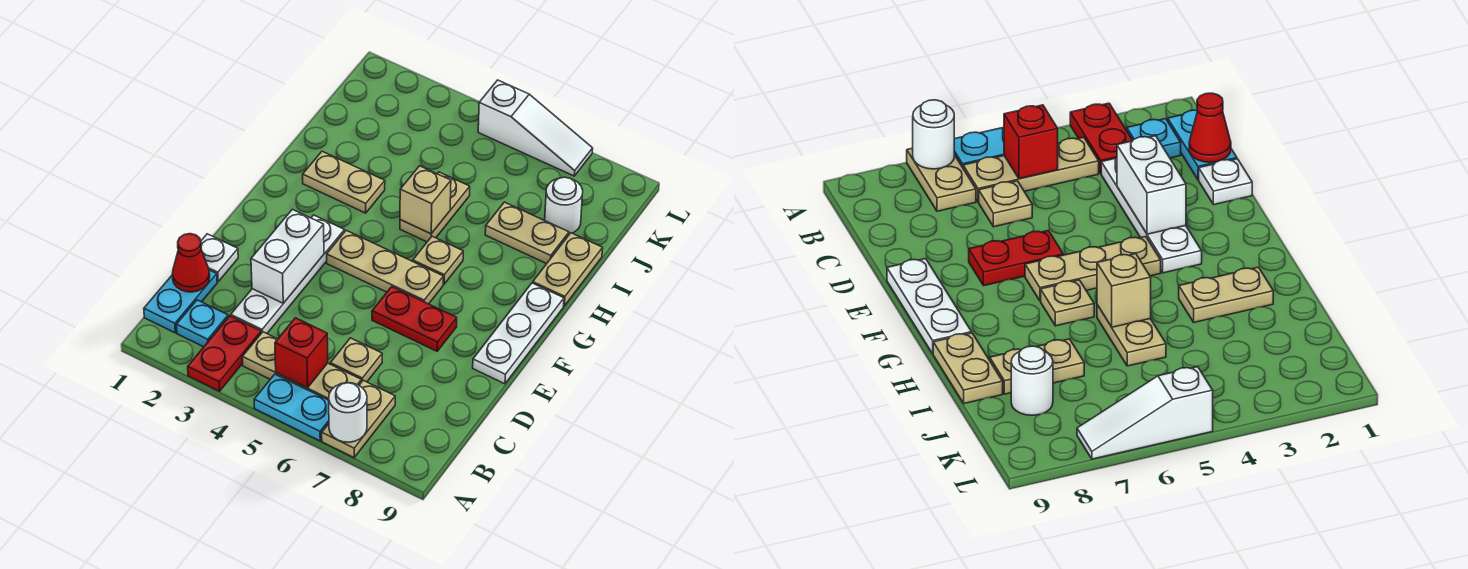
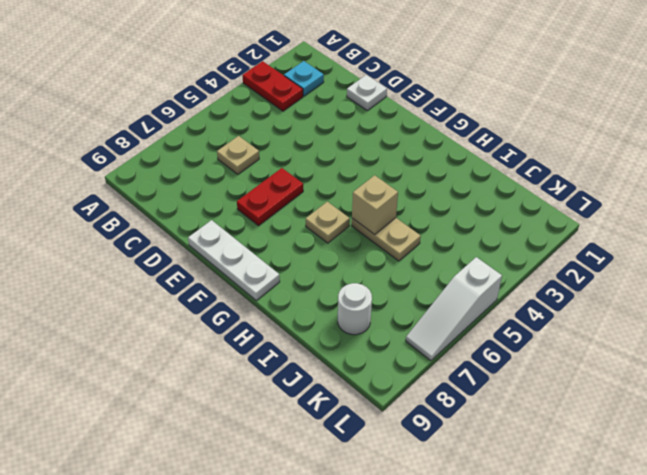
none -> cyan plate A5:A6 level 1
none -> tan plate A7:B7 level 1
none -> cyan plate B1:C1 level 1

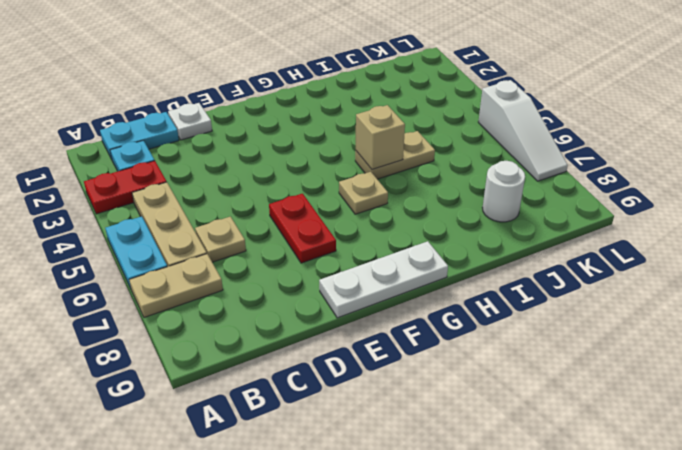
none -> white plate C3:F3 level 1
none -> tan plate F4:F6 level 1
none -> tan plate H2:H3 level 1

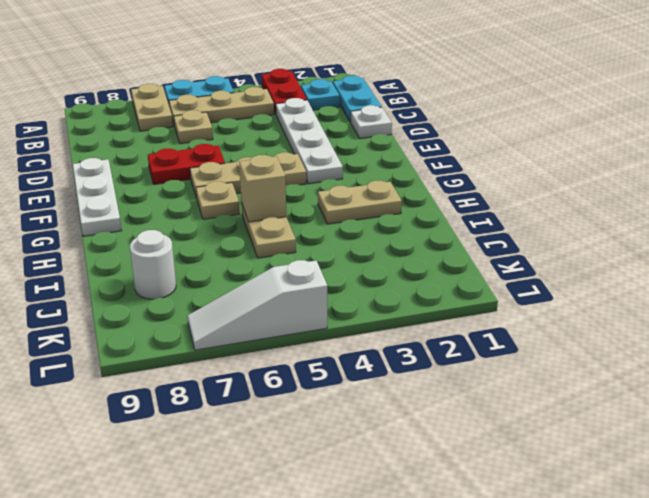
none -> tan plate H9:I9 level 1
none -> tan plate I7:I8 level 1
none -> white round brick A7 level 2

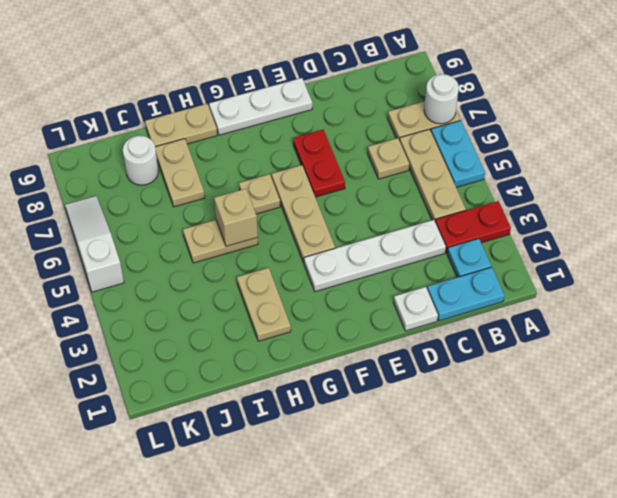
none -> red brick B5 level 2
none -> red cone C1 level 2
none -> white brick D3:E3 level 2

